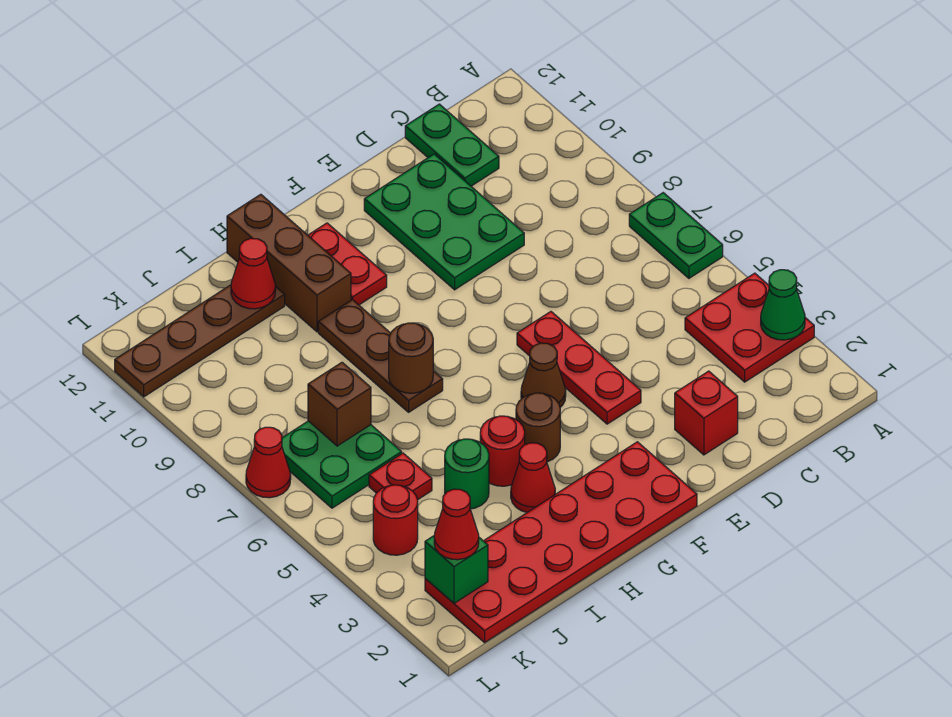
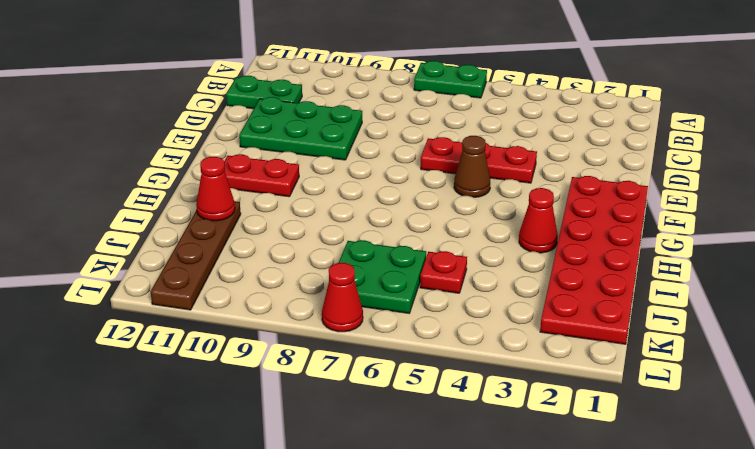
none -> red plate A3:B4 level 1
none -> red brick D2 level 1
none -> brown round brick G4 level 1

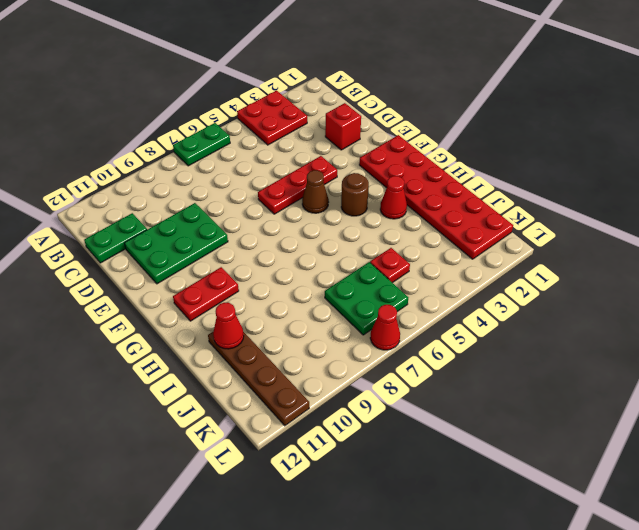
none -> red round brick H4 level 1
none -> brown plate H7:H9 level 1
none -> brown brick H10:H12 level 1

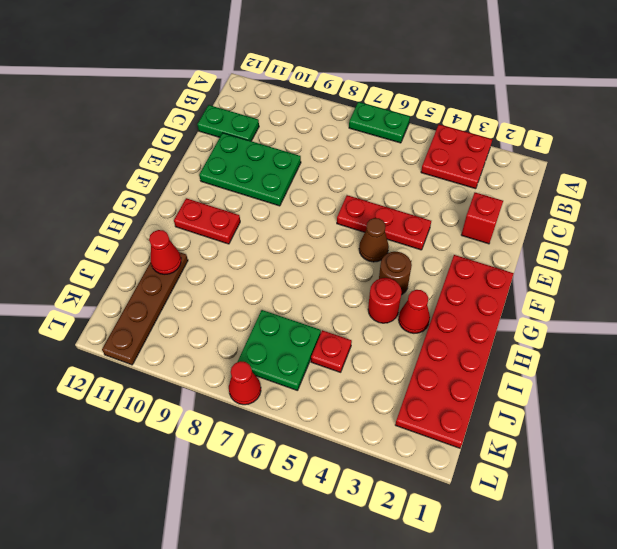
none -> brown plate H7:H9 level 1
none -> brown brick H10:H12 level 1
none -> green round brick I4 level 1

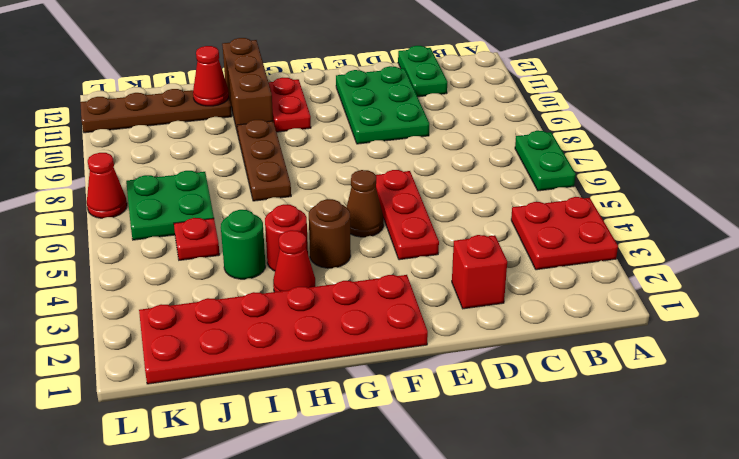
none -> red round brick K4 level 1
none -> green cone A3 level 2
none -> brown round brick H7 level 2

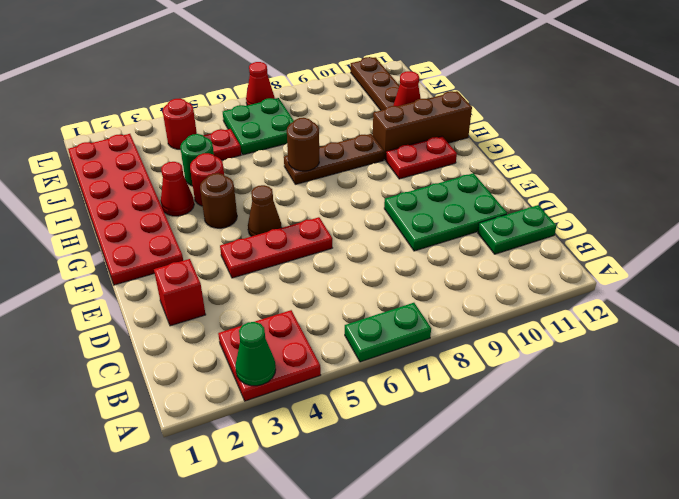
none -> brown brick J7 level 2
none -> green brick K2 level 2
none -> red cone K2 level 3

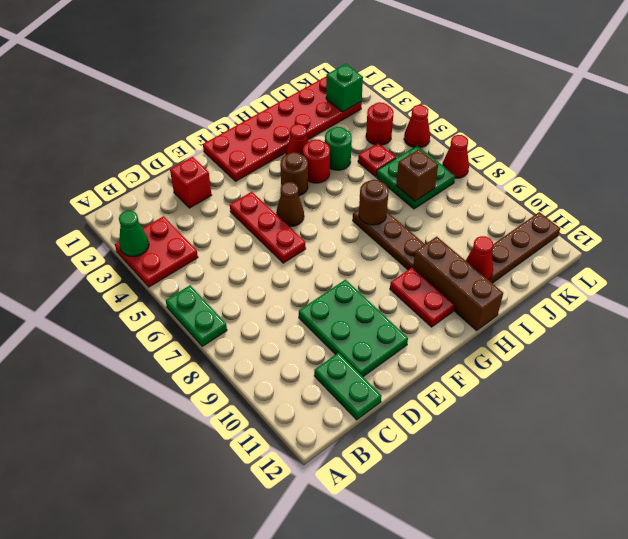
red cone L5 level 1 -> red cone K2 level 3

